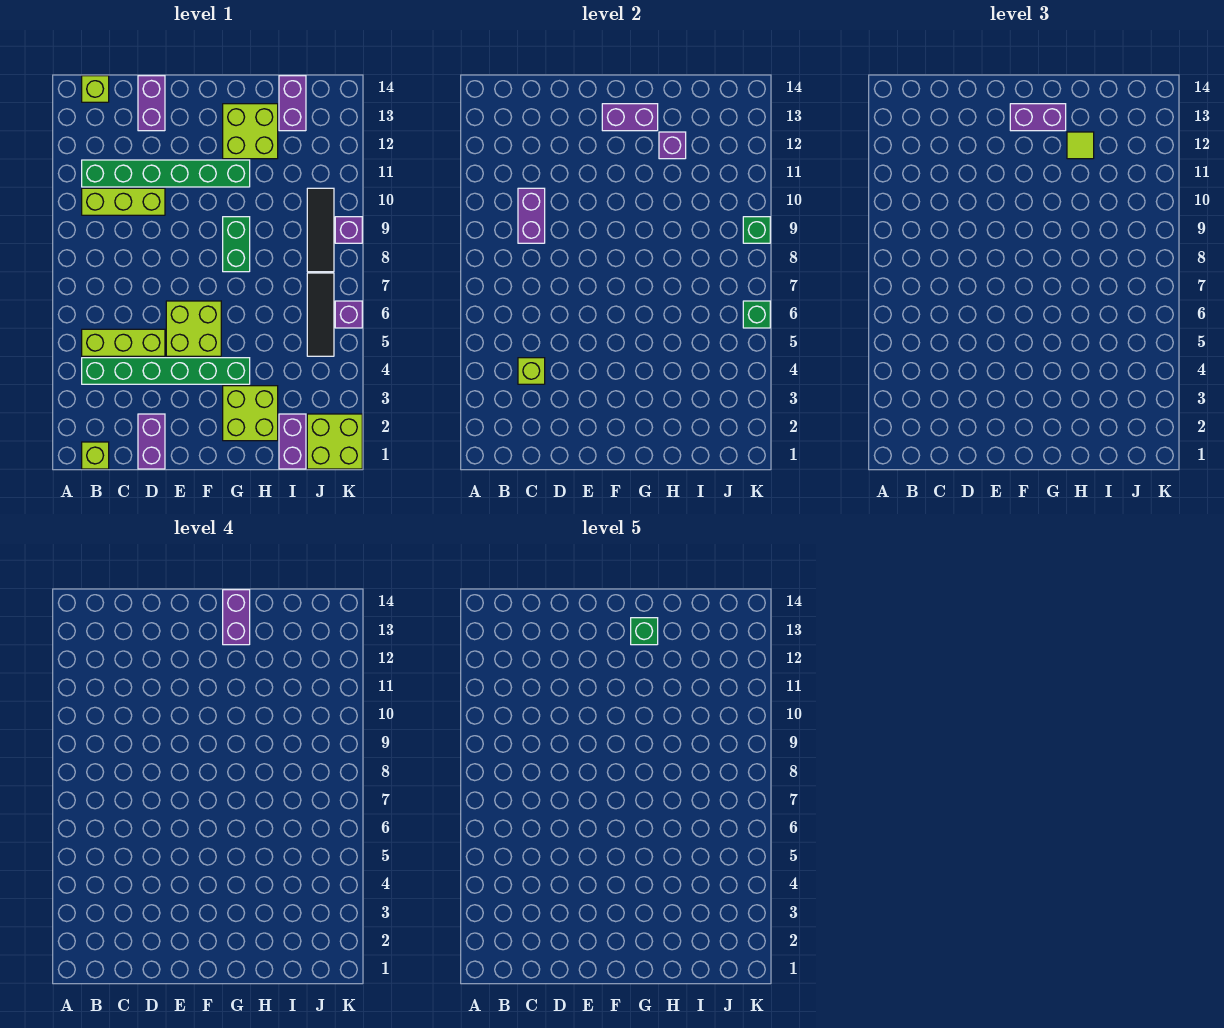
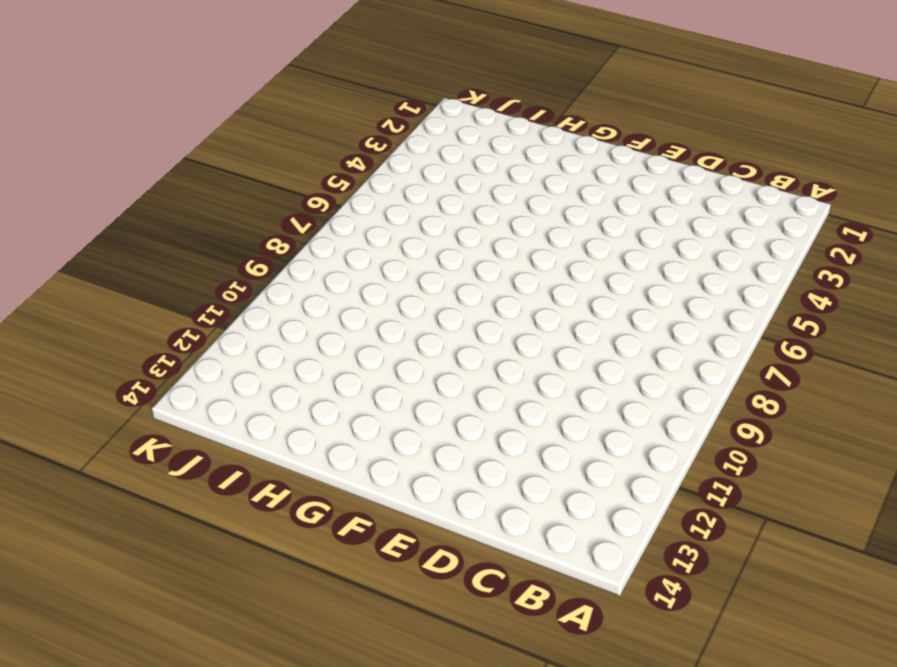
none -> lime brick B1 level 1
none -> green brick B4:G4 level 1
none -> lime brick B5:D5 level 1

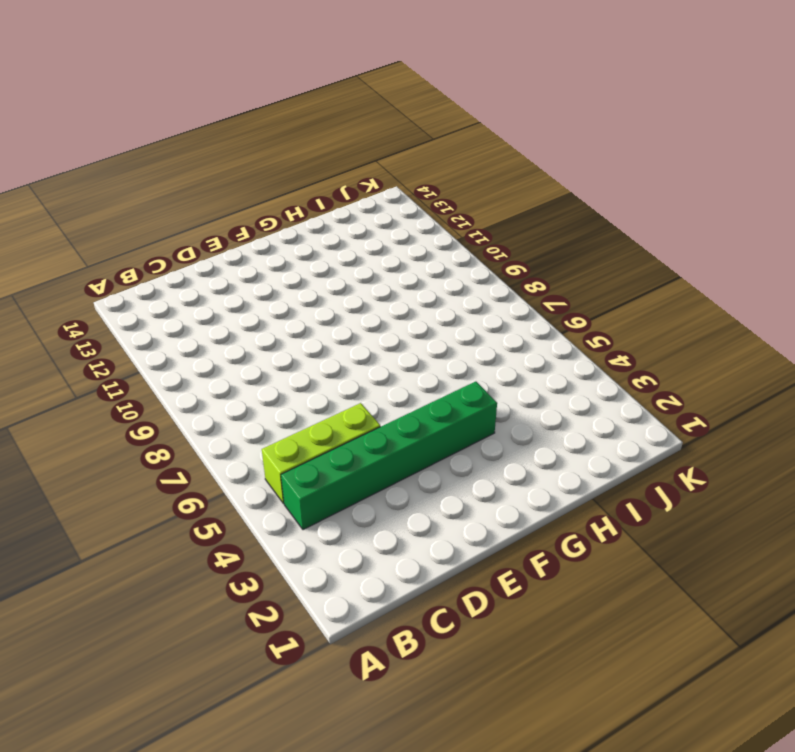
none -> lime brick B1 level 1
none -> lime brick B10:D10 level 1
none -> green brick B11:G11 level 1

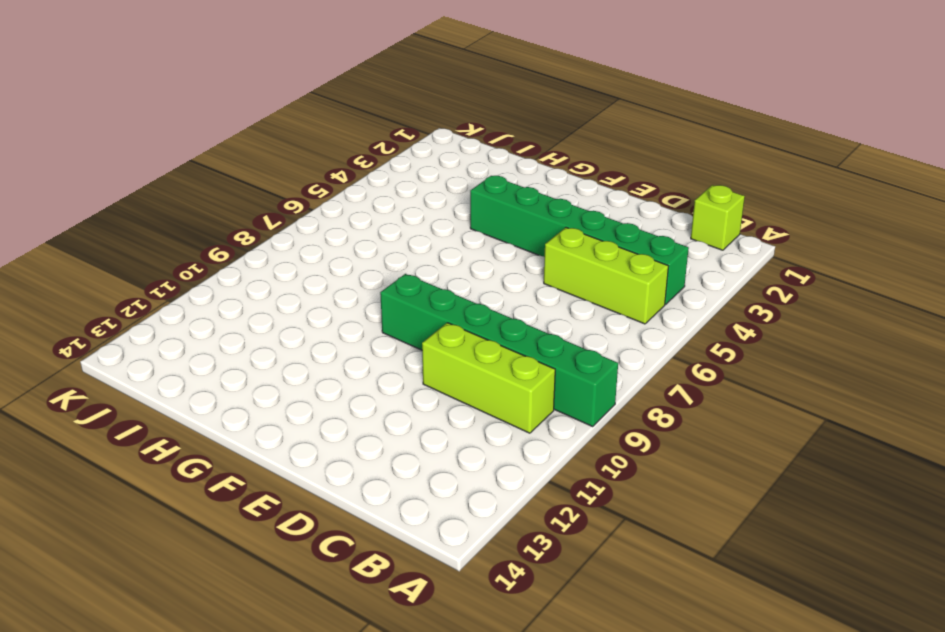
green brick A9:F9 level 1 -> green brick B11:G11 level 1
none -> lime brick B14 level 1
none -> purple brick D1:D2 level 1
none -> purple brick D13:D14 level 1

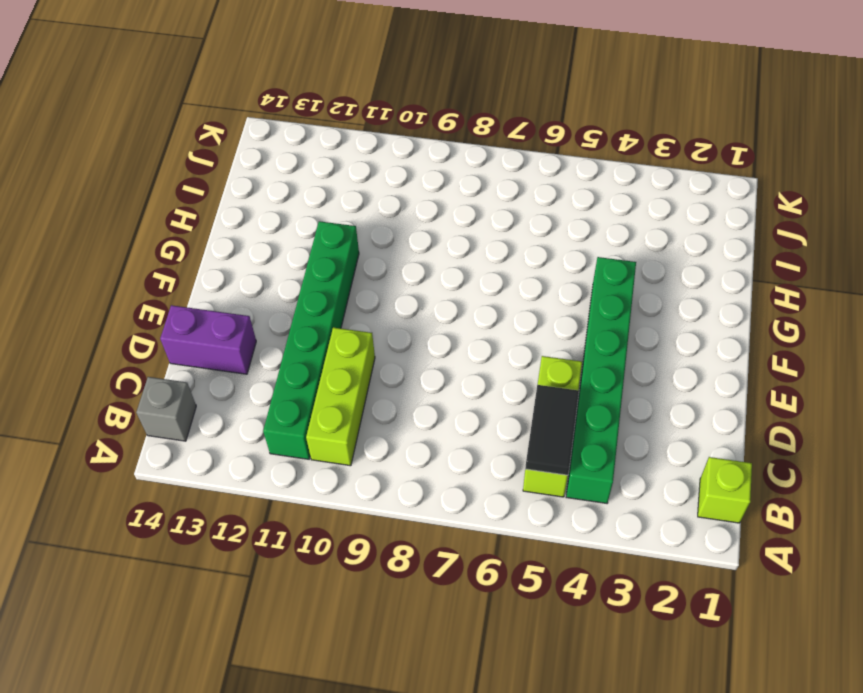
black tile B5:C5 level 2 -> none
grey brick B14 level 1 -> lime brick B14 level 1
none -> purple brick D1:D2 level 1
none -> lime brick E5:F6 level 1
none -> lime brick G2:H3 level 1

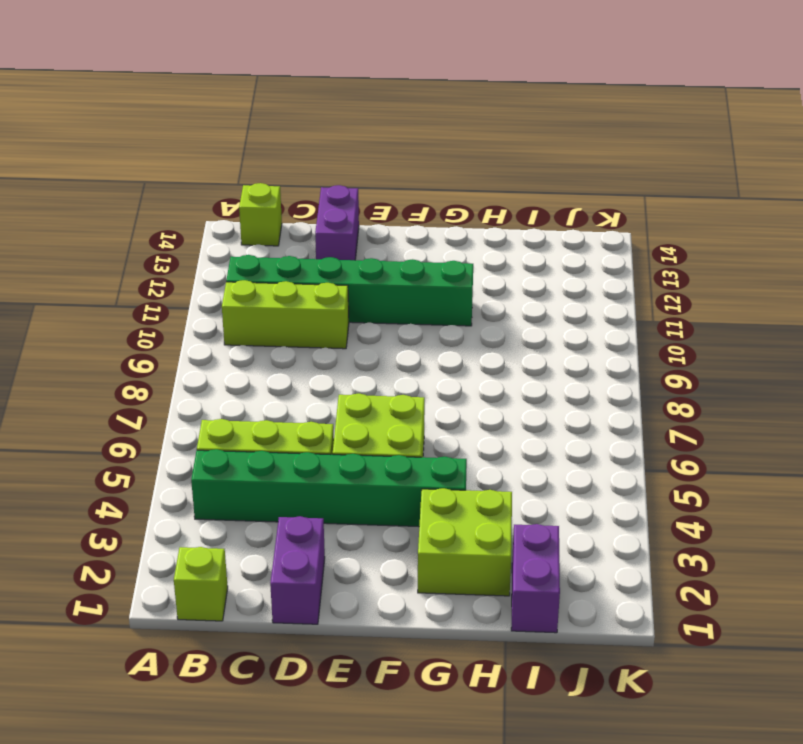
none -> green brick G8:G9 level 1
none -> lime brick G12:H13 level 1
none -> purple brick I13:I14 level 1

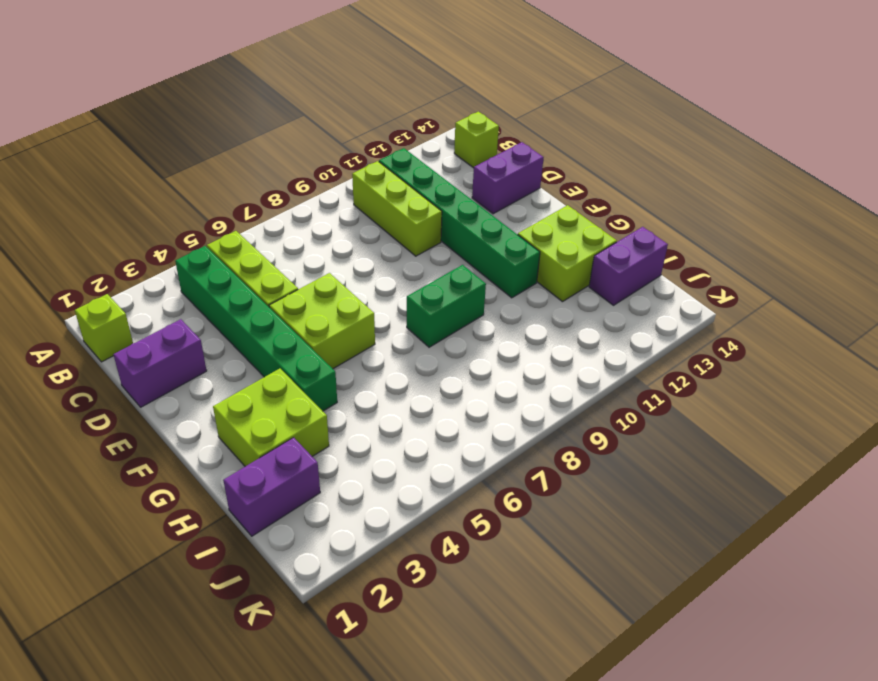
none -> lime brick J1:K2 level 1
none -> black tile J5:J7 level 1
none -> black tile J8:J10 level 1

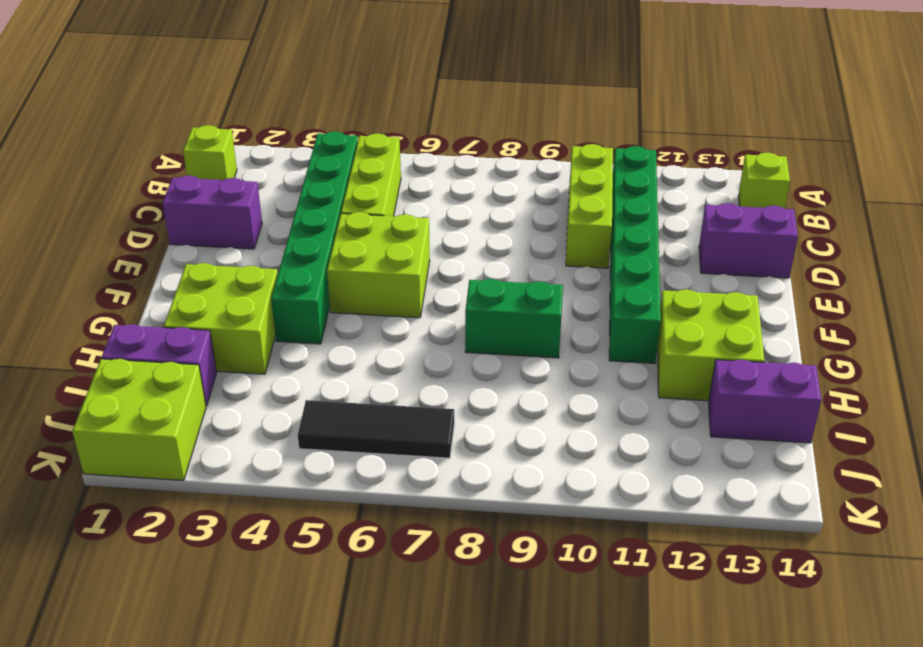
none -> black tile J8:J10 level 1
none -> purple brick K6 level 1
none -> purple brick K9 level 1

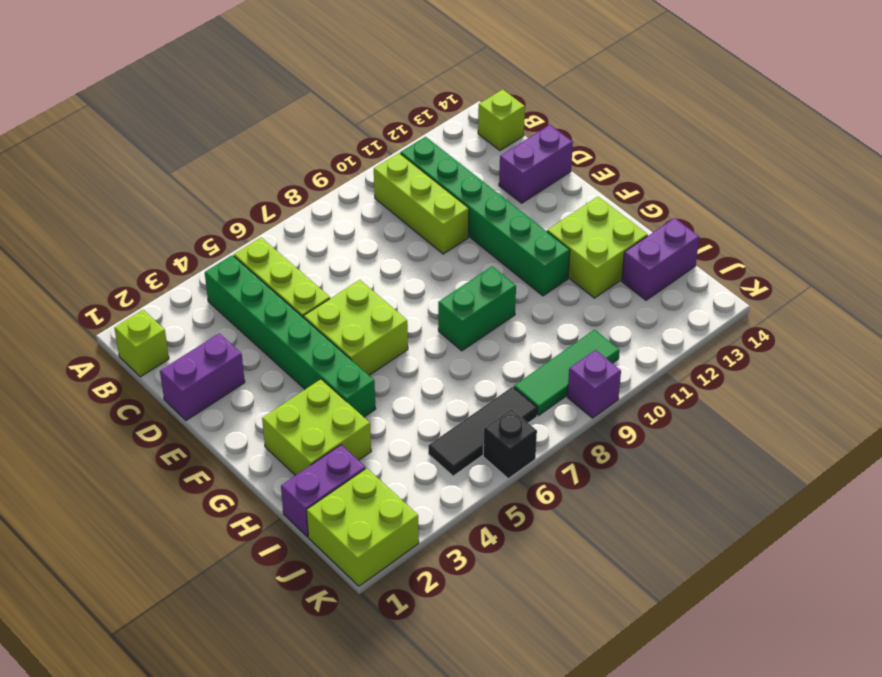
green tile J8:J10 level 1 -> black tile J8:J10 level 1
black brick K6 level 1 -> purple brick K6 level 1
none -> lime brick C4 level 2
none -> purple brick C9:C10 level 2
none -> purple brick F13:G13 level 2

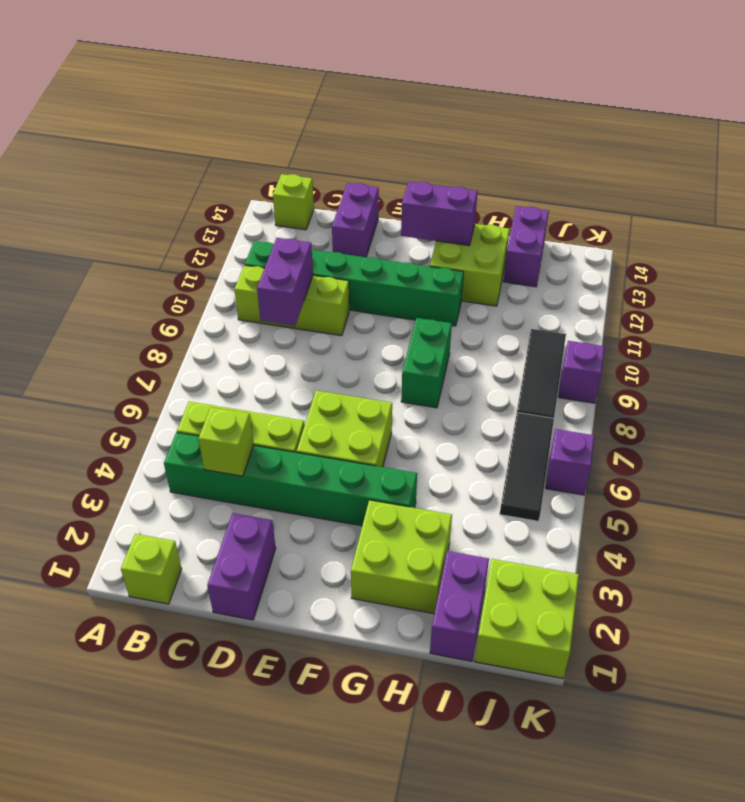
none -> purple brick H12 level 2
none -> green brick K6 level 2
none -> green brick K9 level 2

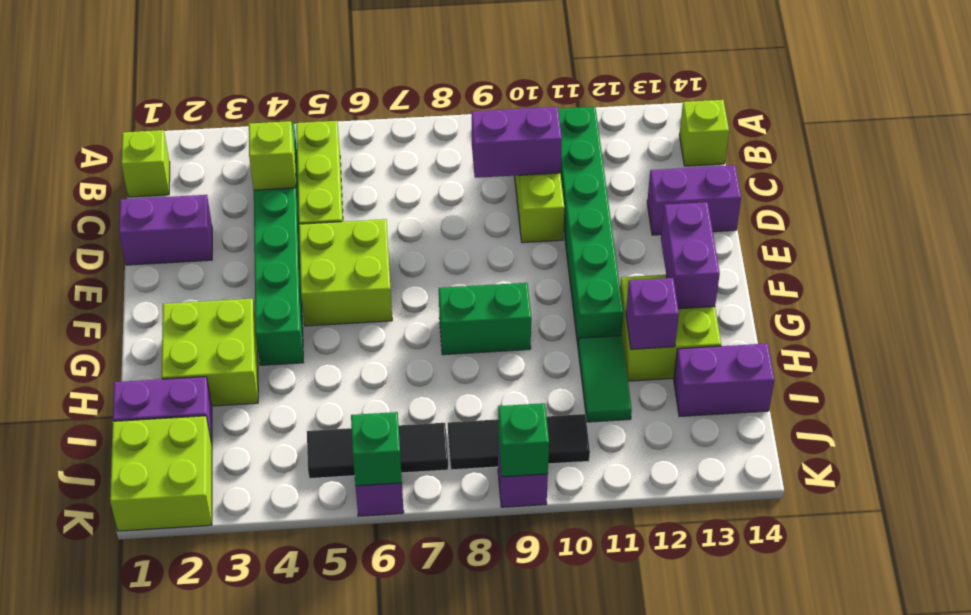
green tile H11:I11 level 1 -> none
none -> purple brick F13:G13 level 3
none -> lime tile H12 level 3
none -> purple brick G13:G14 level 4

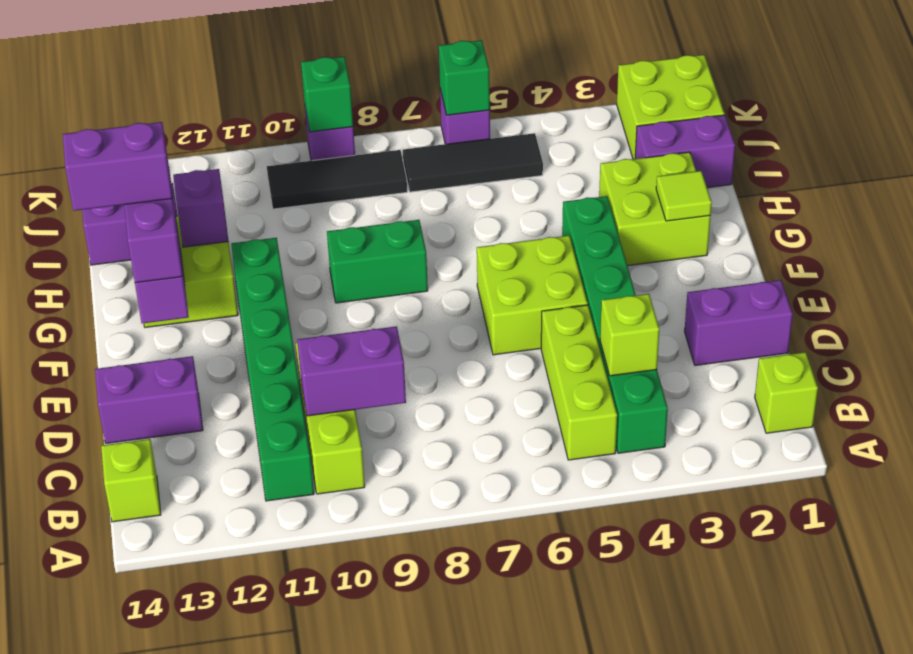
lime tile G2 level 2 -> lime tile H12 level 3
none -> green brick G13 level 5

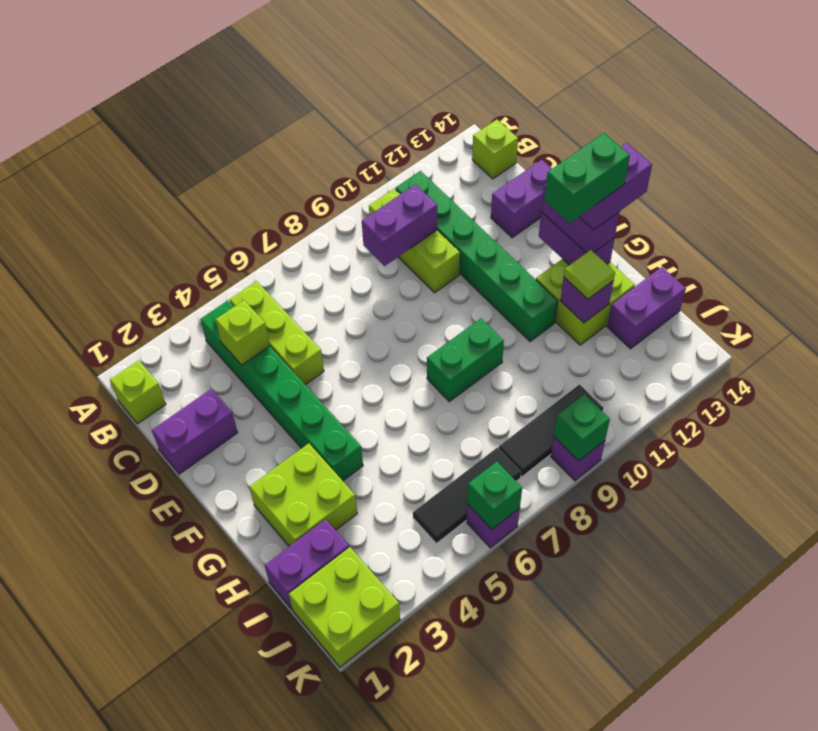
green brick G12:G13 level 5 -> green brick G13 level 5
none -> lime brick E5:F6 level 1

